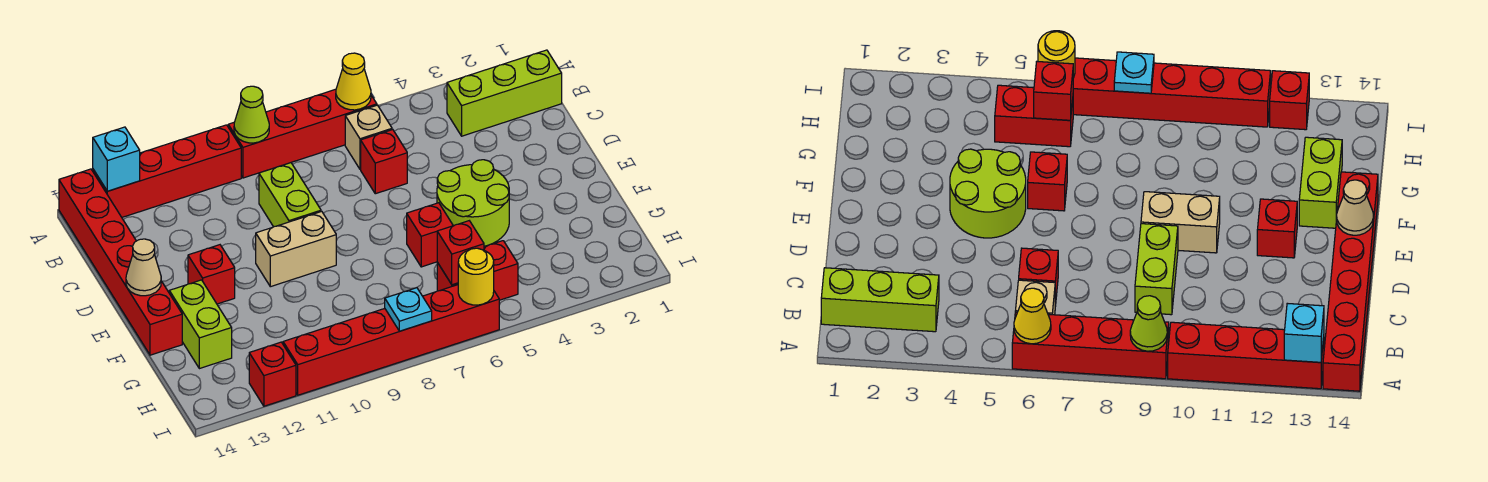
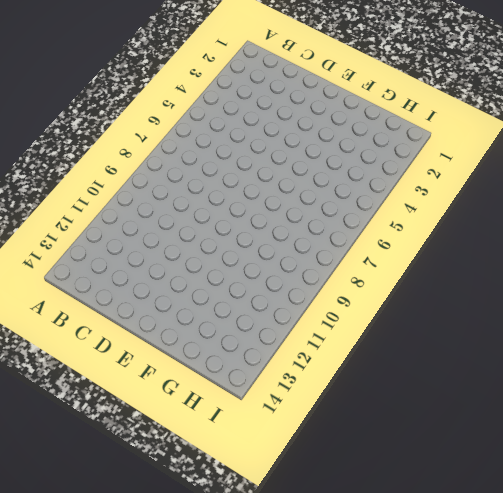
none -> red brick A6:A9 level 1
none -> red brick A10:A13 level 1
none -> red brick A14:F14 level 1

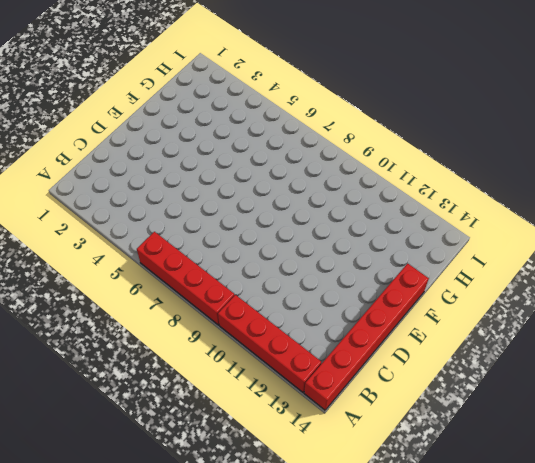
none -> lime brick B1:B3 level 1
none -> tan brick B6 level 1
none -> red brick C6 level 1

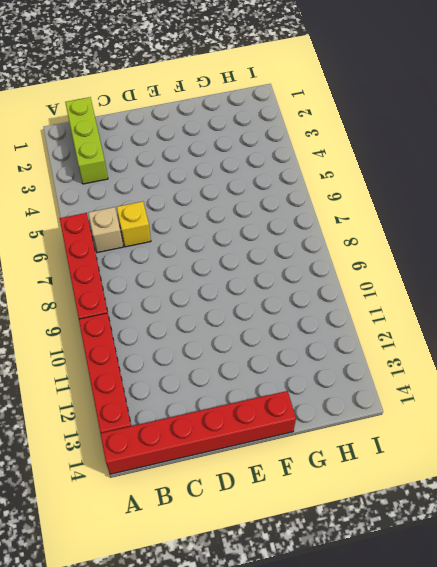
yellow brick C6 level 1 -> red brick C6 level 1
none -> lime brick C9:D9 level 1
none -> lime round brick E4:F5 level 1
none -> tan brick E9:E10 level 1

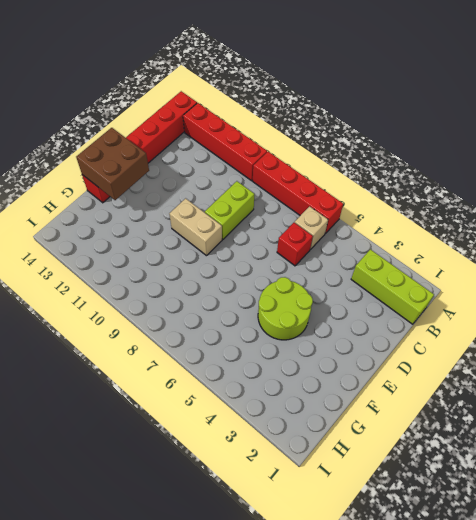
brown brick E13:F14 level 2 -> tan cone E14 level 2
none -> red brick E12 level 1
none -> red brick F6 level 1
none -> lime brick F13:G13 level 1

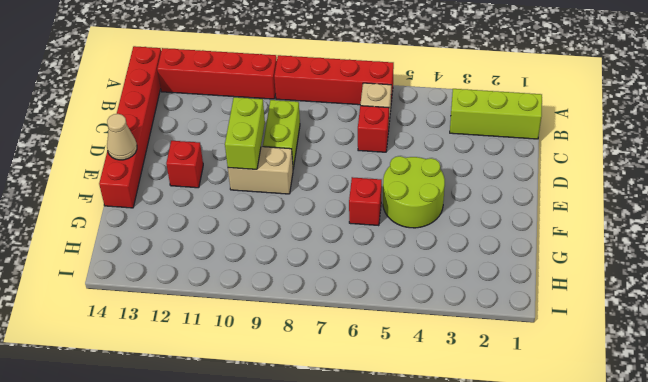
lime brick D10:E10 level 2 -> lime brick F13:G13 level 1
none -> red brick H5:H6 level 1
none -> red brick I6:I11 level 1
none -> red brick I12 level 1

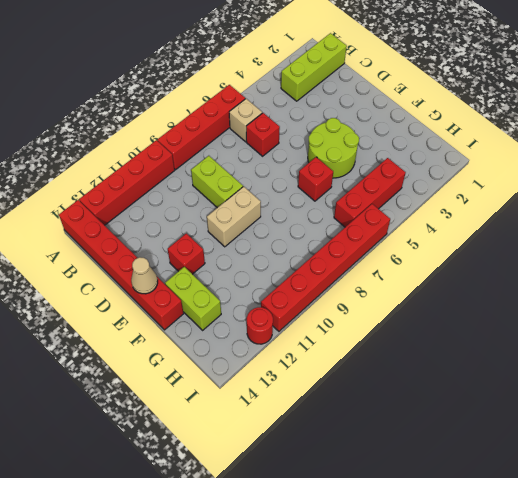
red brick H4:H6 level 1 -> red brick H5:H6 level 1
red round brick I12 level 1 -> red brick I12 level 1
none -> yellow cone A6 level 2
none -> lime cone A9 level 2
none -> cyan brick A13 level 2

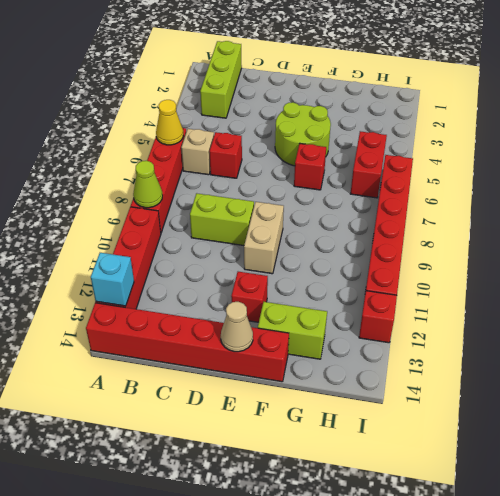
none -> red brick H6 level 2
none -> yellow round brick I6 level 2
none -> cyan plate I8 level 2

